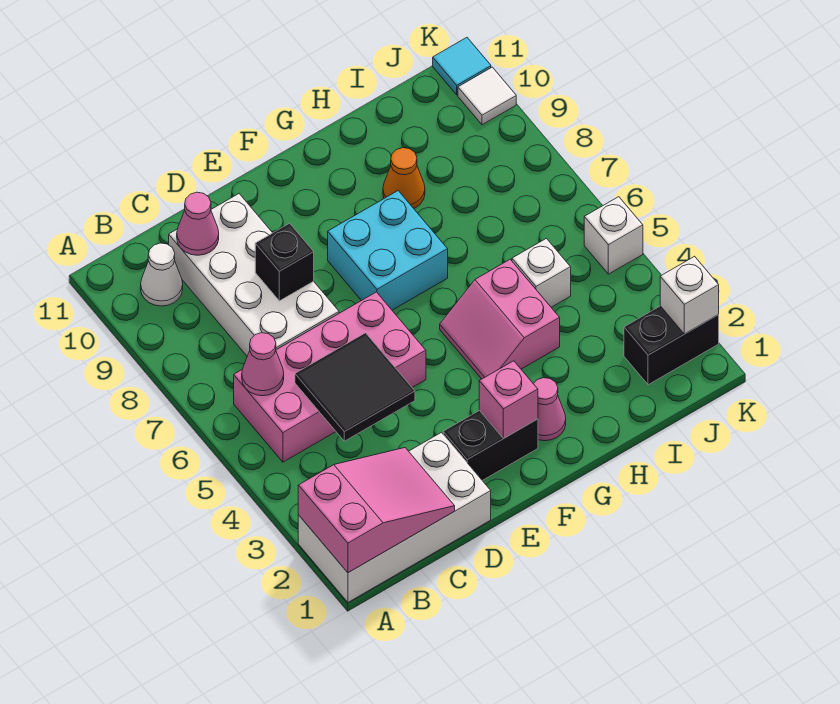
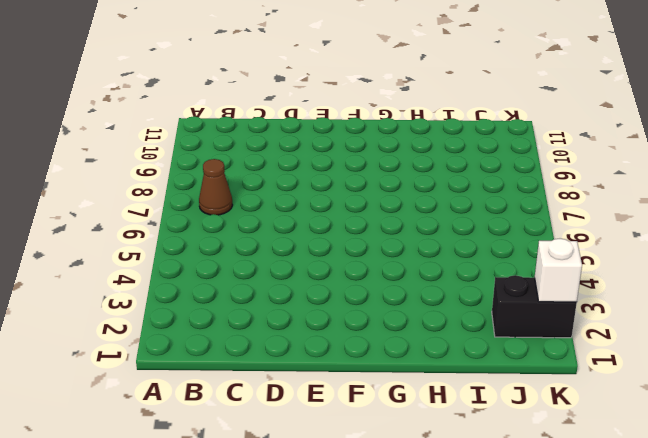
brown cone B7 level 1 -> none
none -> white brick A1:D2 level 1
none -> pink brick B5:E6 level 1
none -> white cone B10 level 1

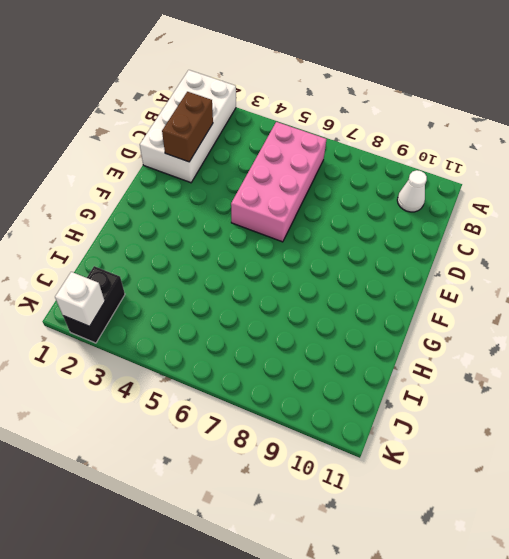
brown brick C2:D2 level 2 -> pink slope A1:C2 level 2 top A
none -> white brick C7:D10 level 1
none -> black brick E2:F2 level 1
none -> cyan brick F7:G8 level 1

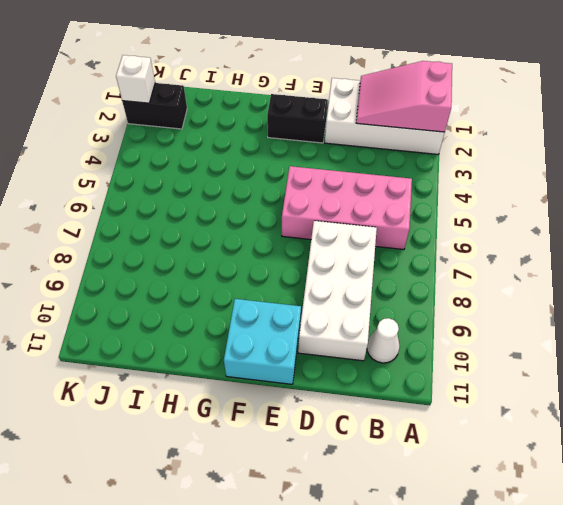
cyan brick E10:F11 level 1 -> cyan brick F7:G8 level 1
none -> pink cone G2 level 1
none -> pink slope G4:H5 level 1 top H
none -> orange cone H9 level 1

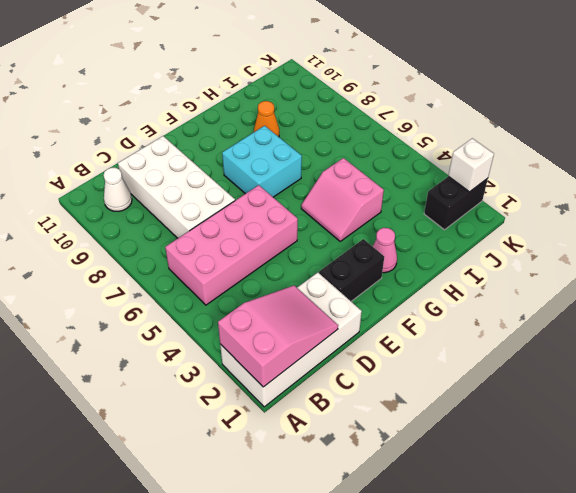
none -> white brick I5 level 1
none -> white brick K5 level 1
none -> white tile K10 level 1

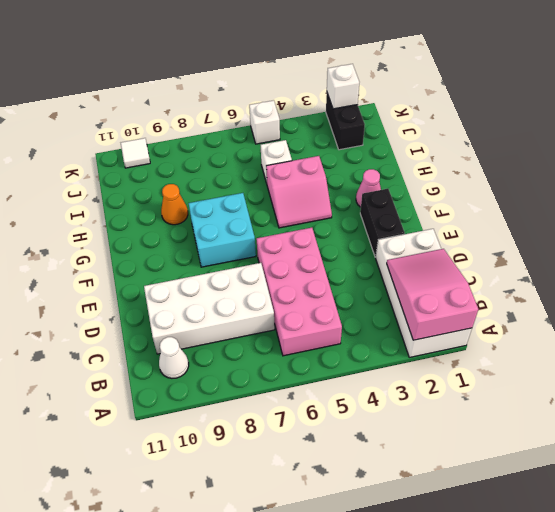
none -> cyan tile K11 level 1
none -> pink cone B6 level 2
none -> black tile C4:D5 level 2

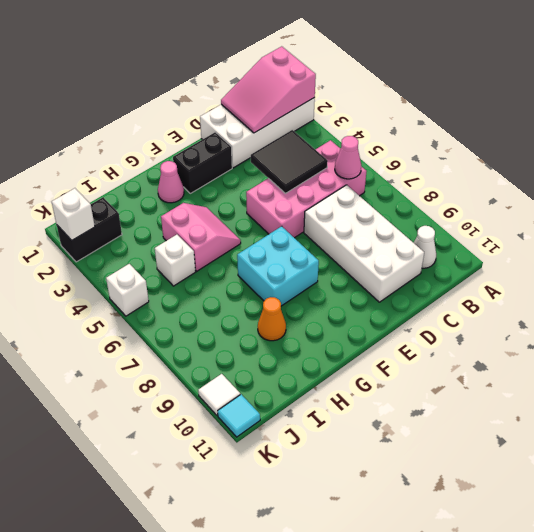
none -> pink cone C10 level 2
none -> black brick D8 level 2
none -> pink brick F2 level 2

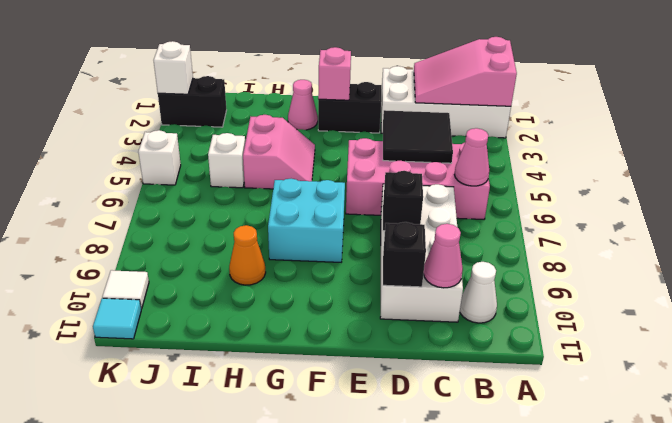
black brick D10 level 2 -> none

